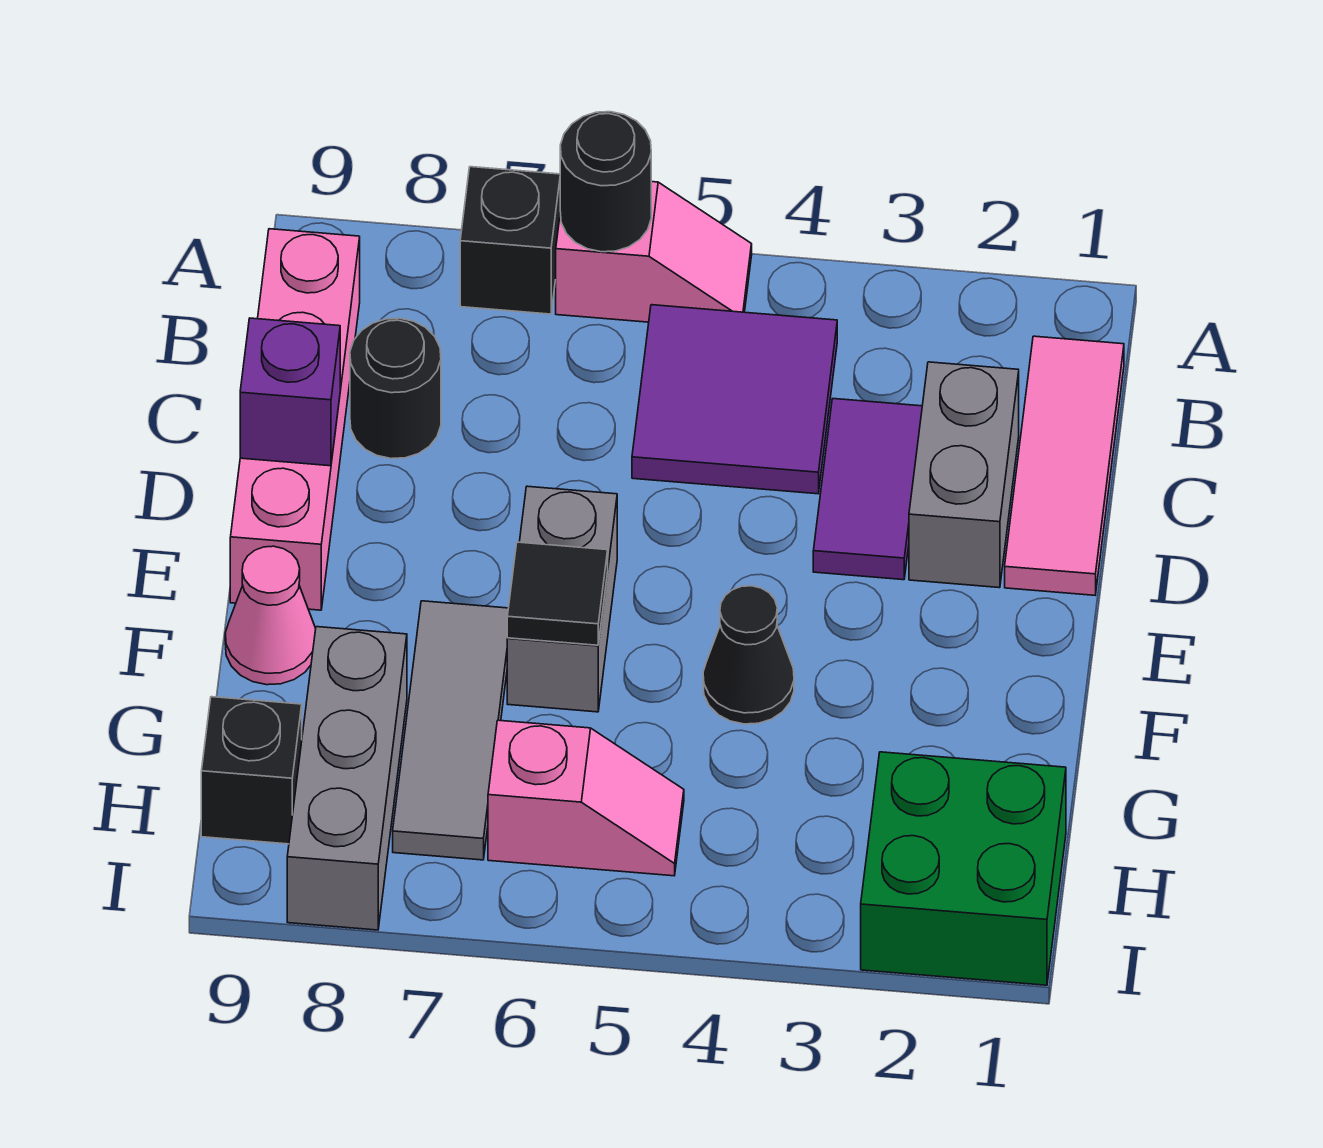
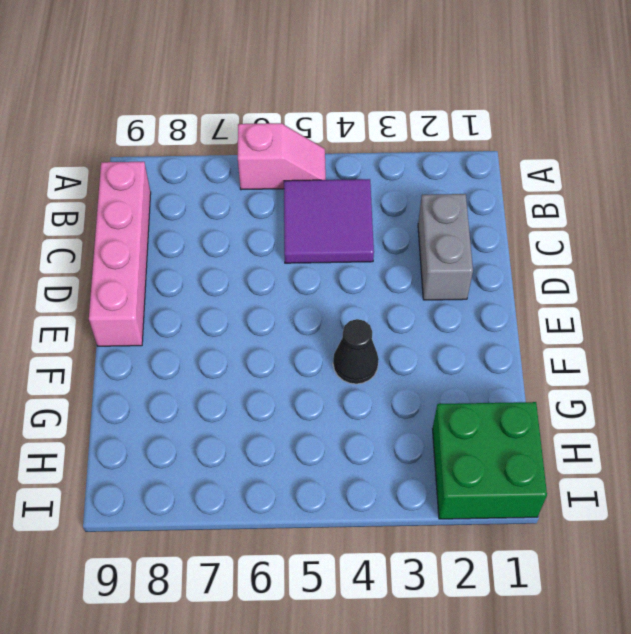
none -> black brick A7 level 1
none -> pink tile B1:D1 level 1
none -> purple tile C3:D3 level 1

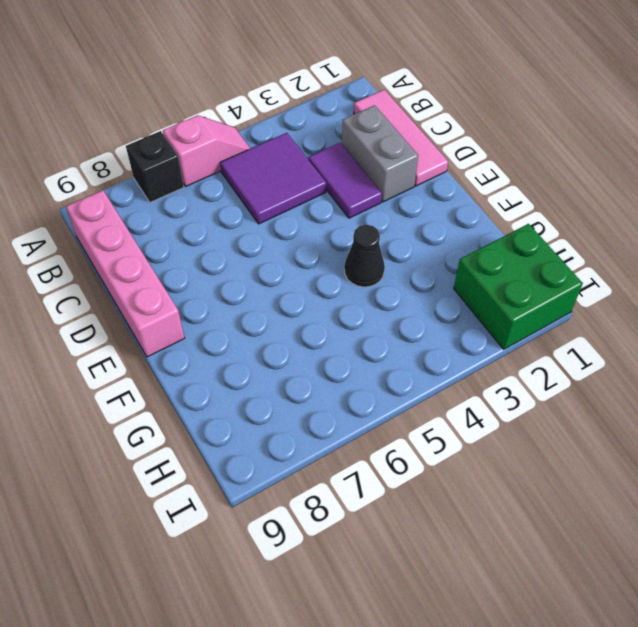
none -> black round brick C8 level 1
none -> grey brick E6:F6 level 1
none -> grey tile F7:H7 level 1

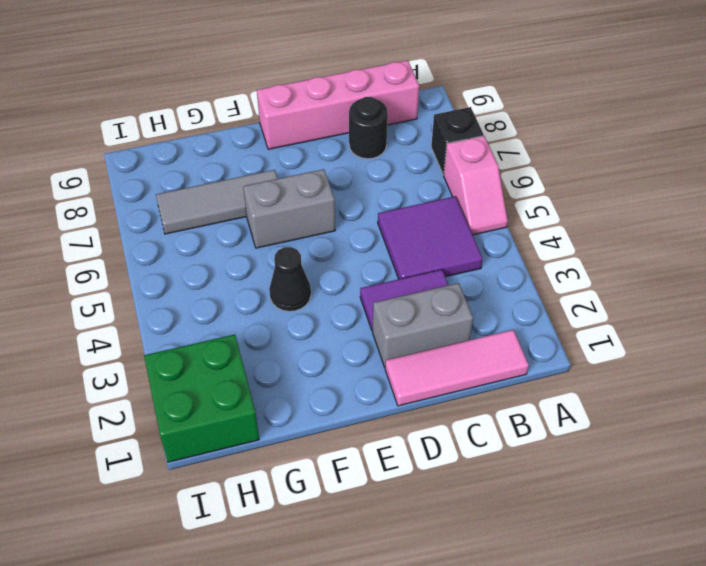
none -> pink cone F9 level 1
none -> grey brick G8:I8 level 1
none -> pink slope H5:H6 level 1 top 6

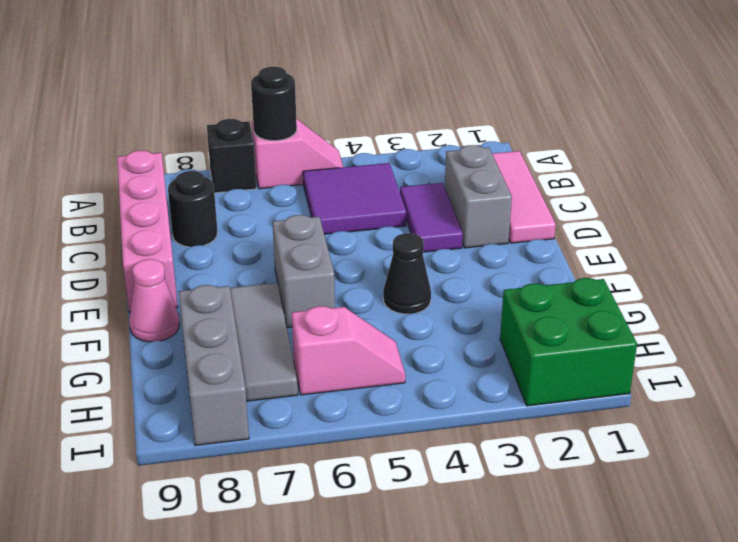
none -> black brick H9 level 1
none -> purple brick D9 level 2
none -> black tile F6 level 2

